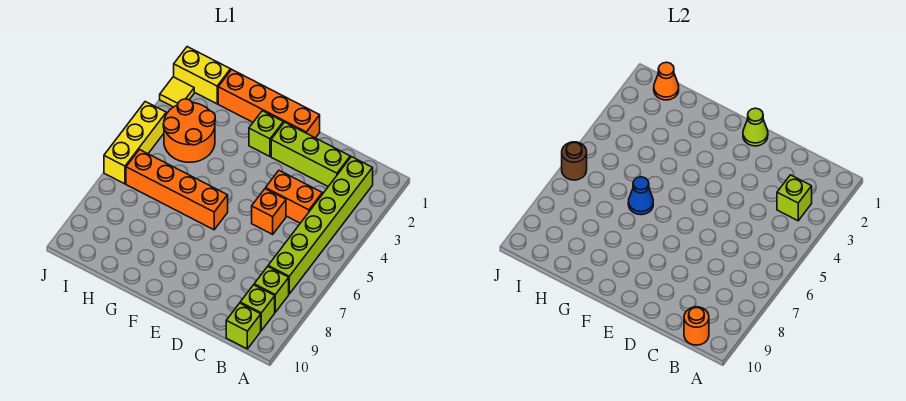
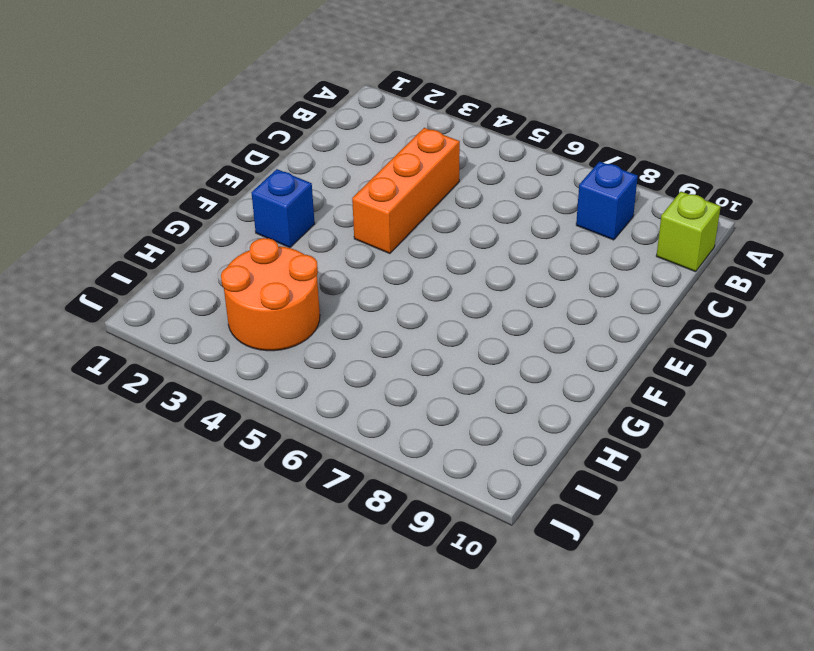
blue brick B8 level 1 -> lime brick B8 level 1
orange brick C4:E4 level 1 -> orange brick C4:D4 level 1
blue brick F2 level 1 -> lime brick F2 level 1
none -> lime brick B2:B7 level 1
none -> lime brick B9 level 1
none -> lime brick C2:E2 level 1

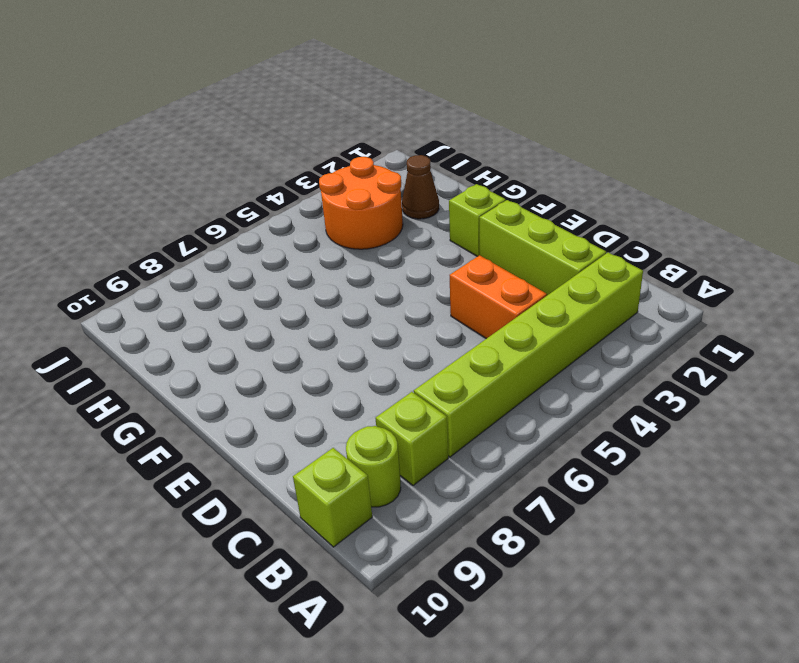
lime round brick B9 level 1 -> lime brick B9 level 1
brown cone H2 level 1 -> none
none -> orange brick D5 level 1
none -> orange brick E1:H1 level 1
none -> orange brick F6:I6 level 1

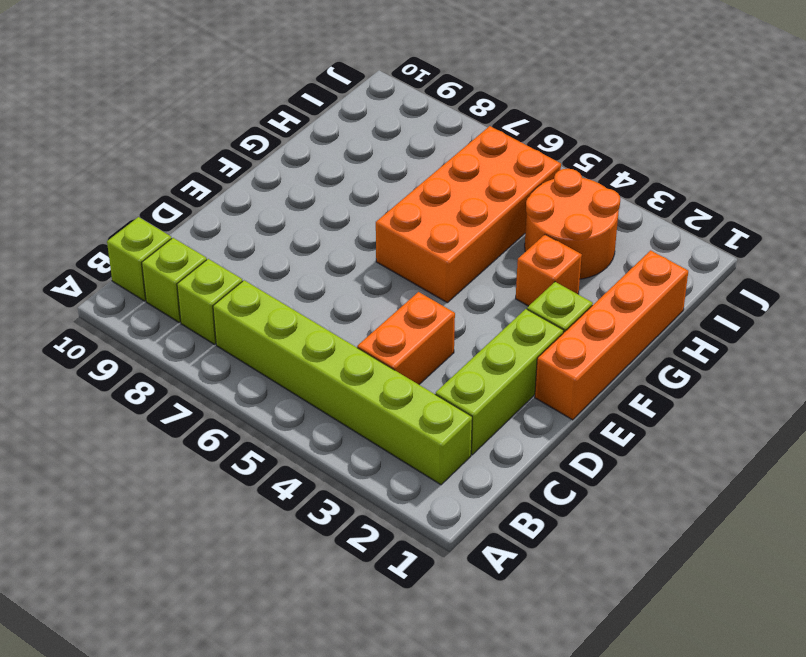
orange brick F5:I6 level 1 -> orange brick F6:I6 level 1
orange brick G3 level 1 -> orange brick D5 level 1
none -> yellow brick I1:J1 level 1
none -> yellow tile J2 level 1
none -> yellow brick J4:J6 level 1

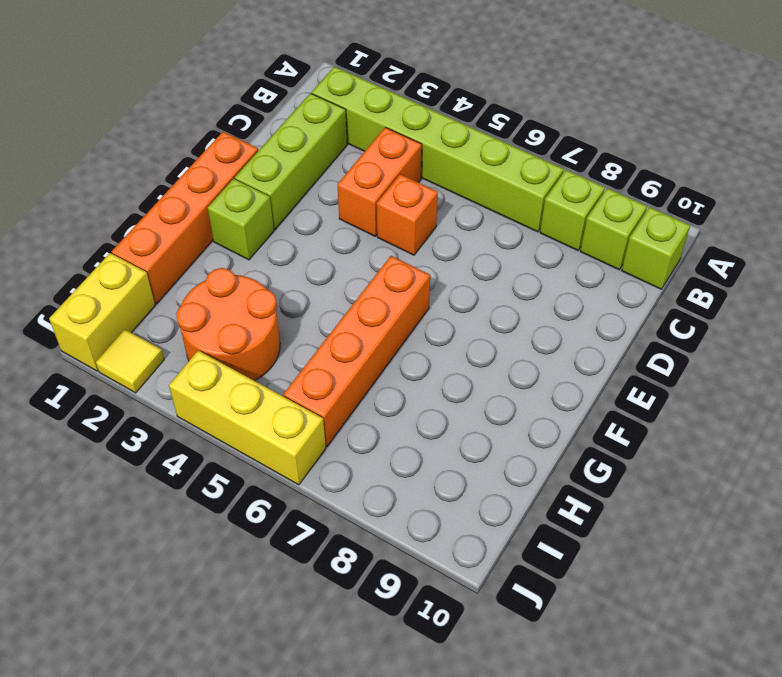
none -> lime brick B3 level 2
none -> orange round brick B10 level 2
none -> lime cone E1 level 2

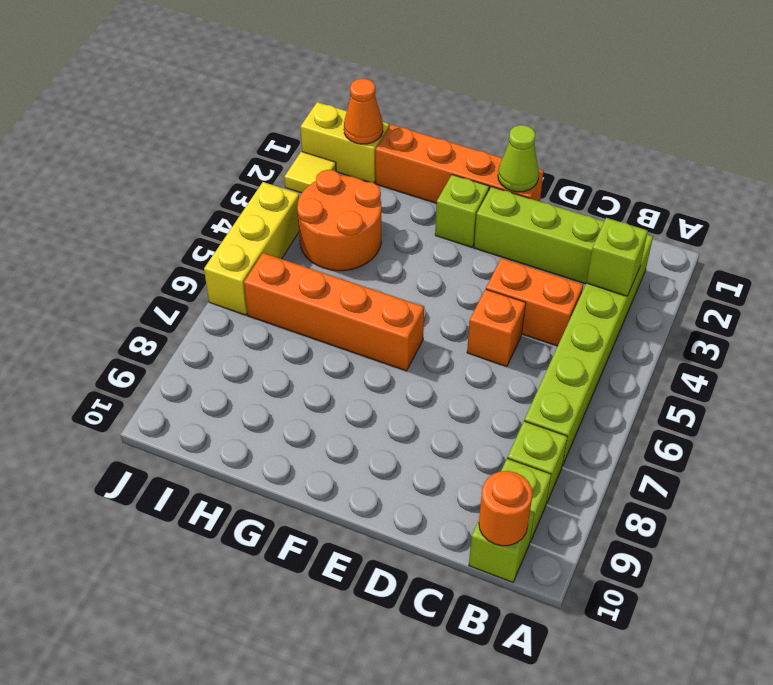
none -> blue cone G6 level 2
none -> brown round brick J6 level 2

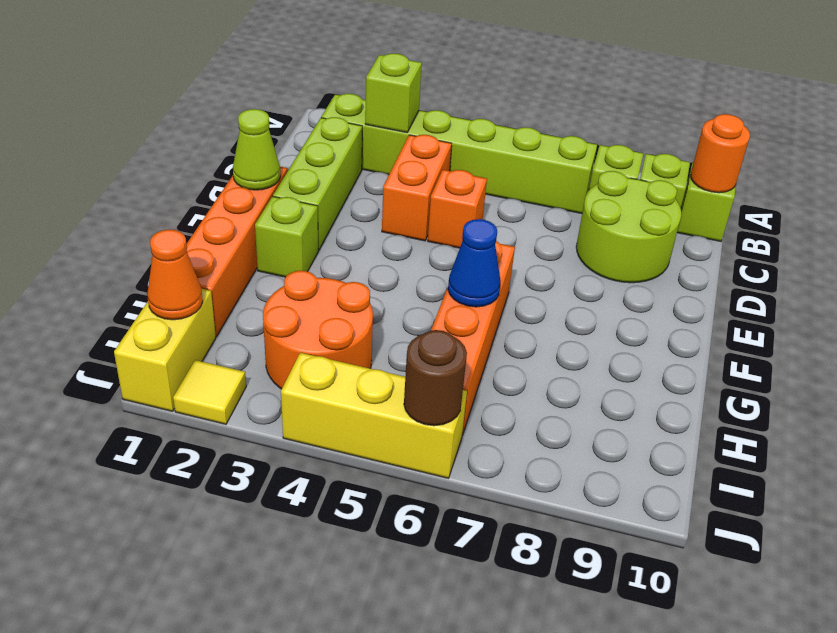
lime round brick C8:D9 level 1 -> none

